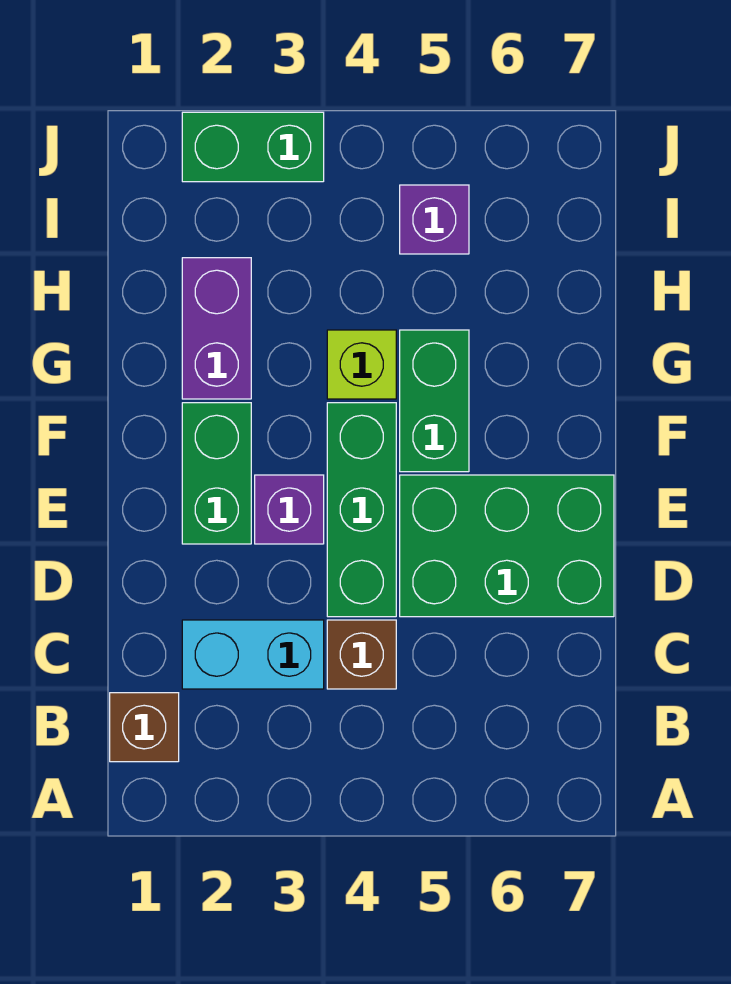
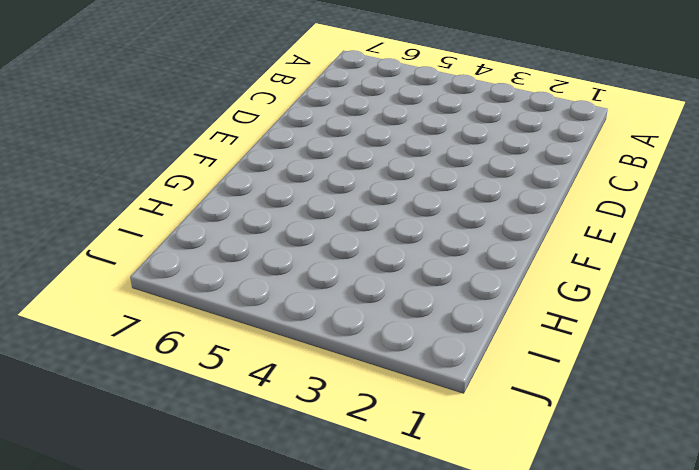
none -> brown brick B1 level 1
none -> cyan brick C2:C3 level 1
none -> brown brick C4 level 1

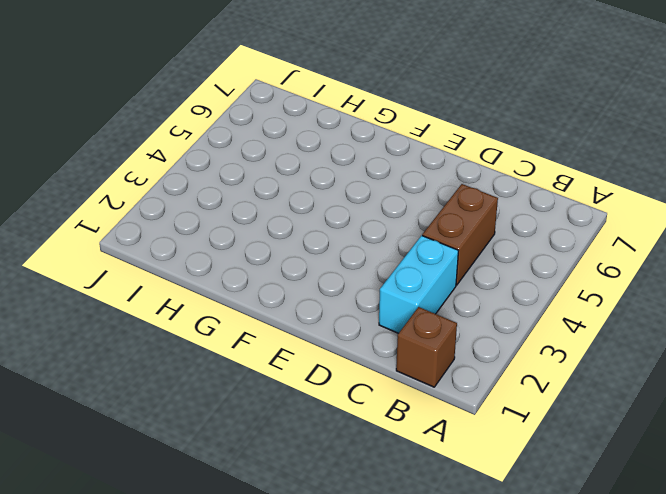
brown brick C4:C5 level 1 -> brown brick C4 level 1
none -> green brick D4:F4 level 1
none -> green brick D5:E7 level 1
none -> green brick E2:F2 level 1

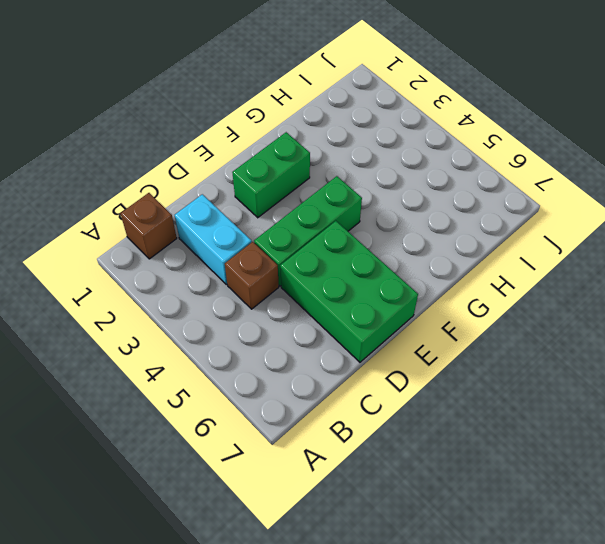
none -> purple brick E3 level 1
none -> green brick F5:G5 level 1
none -> purple brick G2:H2 level 1

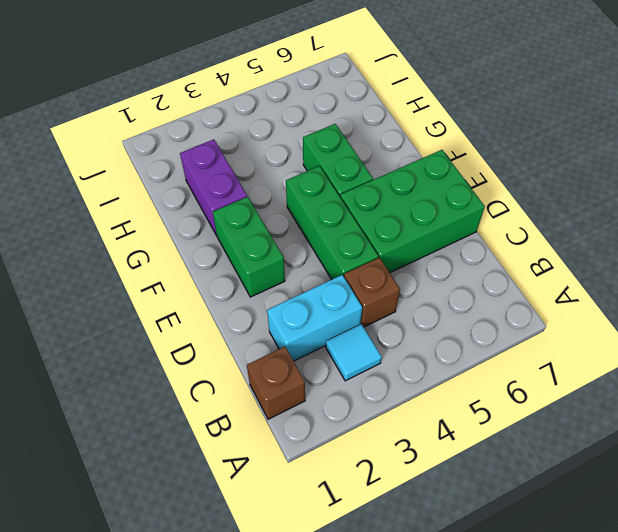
cyan tile B3 level 1 -> none
none -> purple brick E3 level 1
none -> lime brick G4 level 1
none -> purple brick I5 level 1

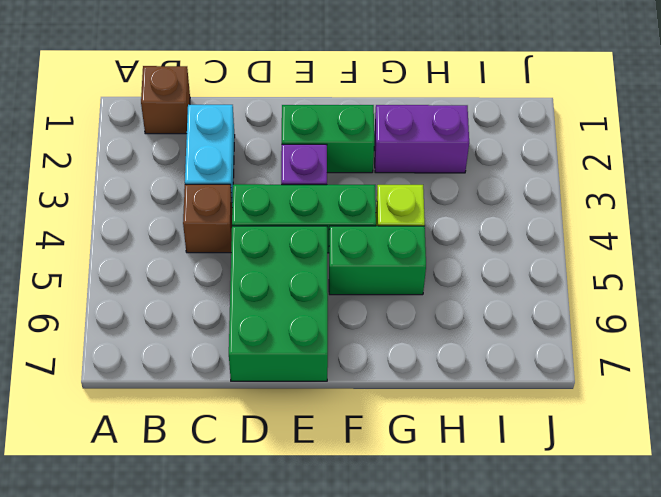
none -> purple brick I5 level 1
none -> green brick J2:J3 level 1

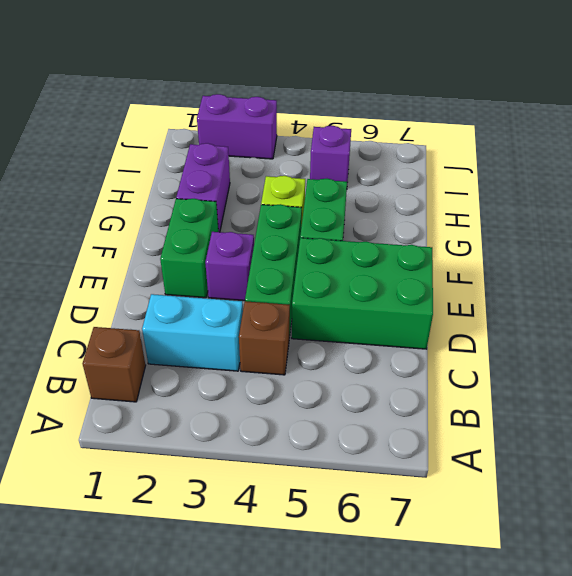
purple brick J2:J3 level 1 -> green brick J2:J3 level 1

